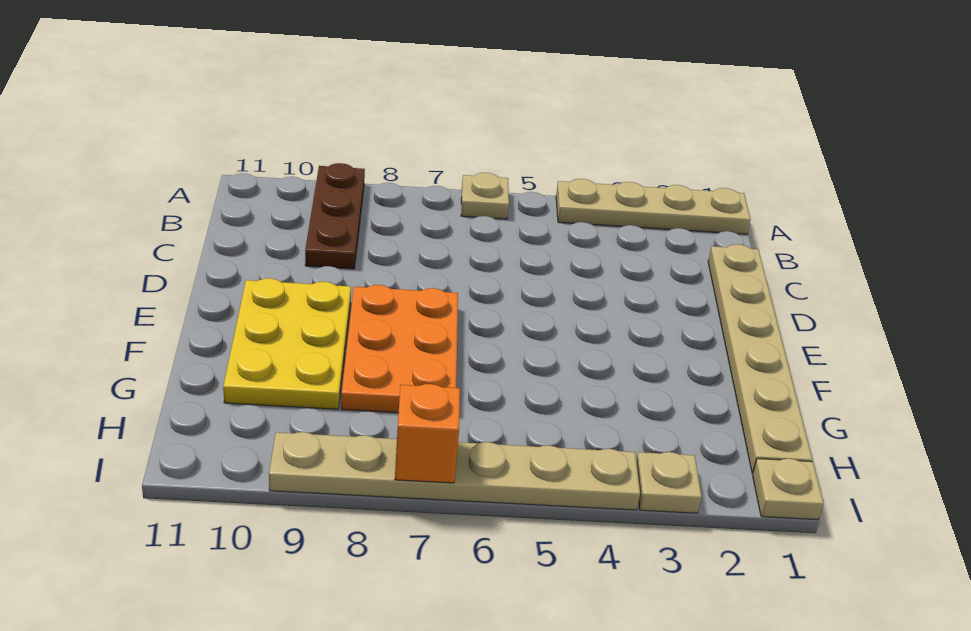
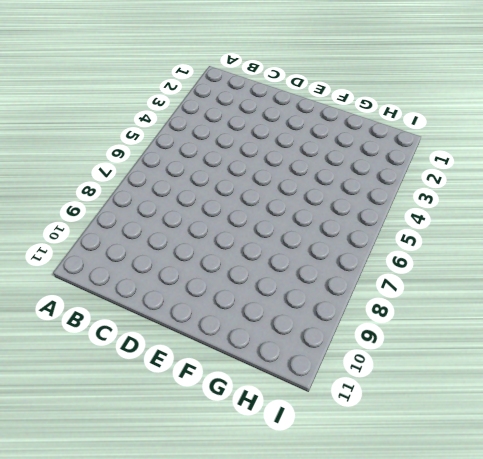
none -> tan plate A1:A4 level 1
none -> tan plate A6 level 1

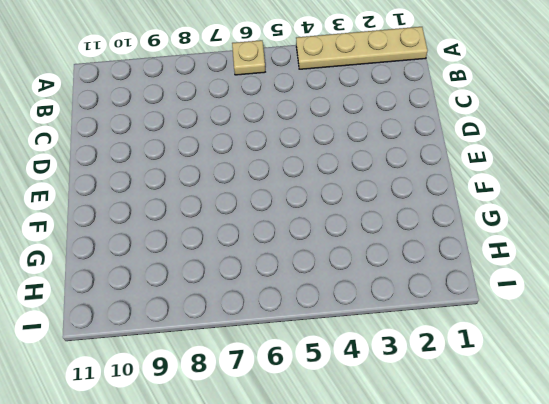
none -> brown plate A9:C9 level 1
none -> tan plate C1:H1 level 1

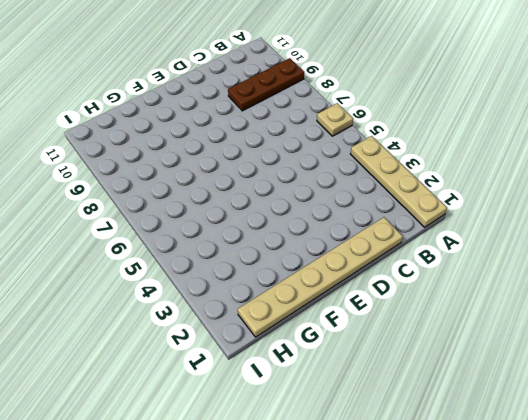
none -> orange plate E7:G8 level 1
none -> yellow plate E9:G10 level 1

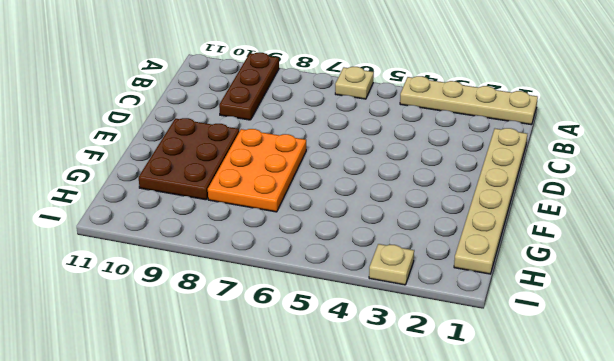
brown plate E9:G10 level 1 -> yellow plate E9:G10 level 1
none -> tan plate I1 level 1
none -> tan plate I4:I9 level 1

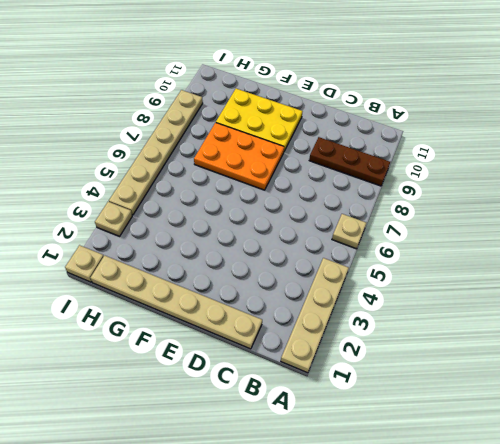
none -> orange brick I7 level 2

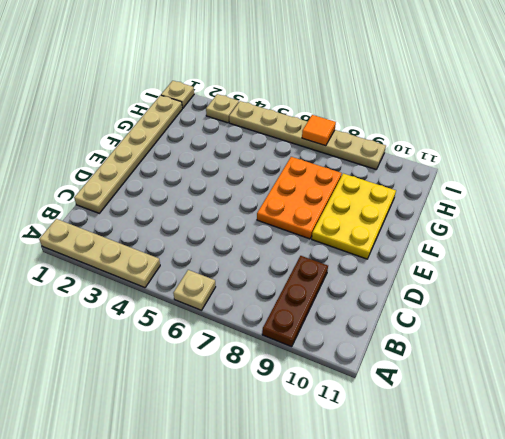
orange tile I7 level 2 -> orange brick I7 level 2

